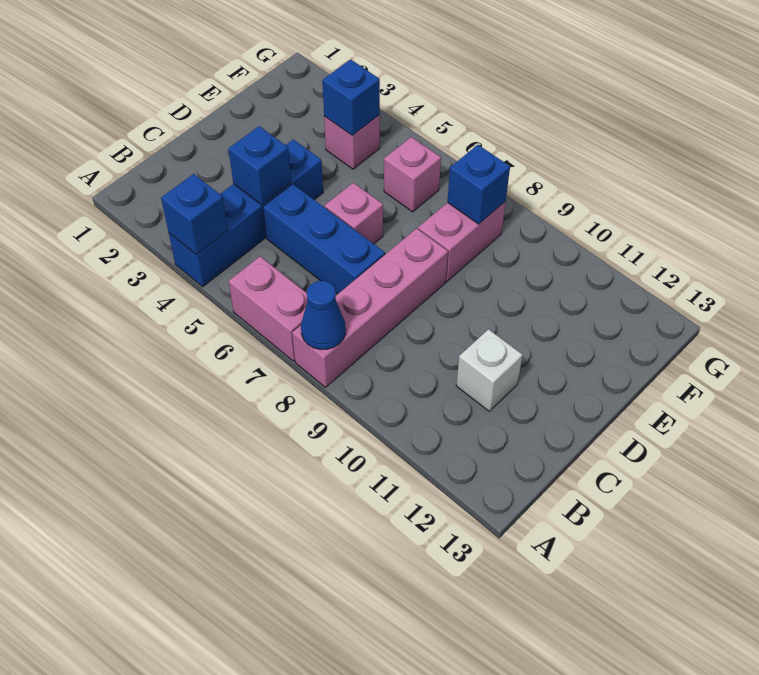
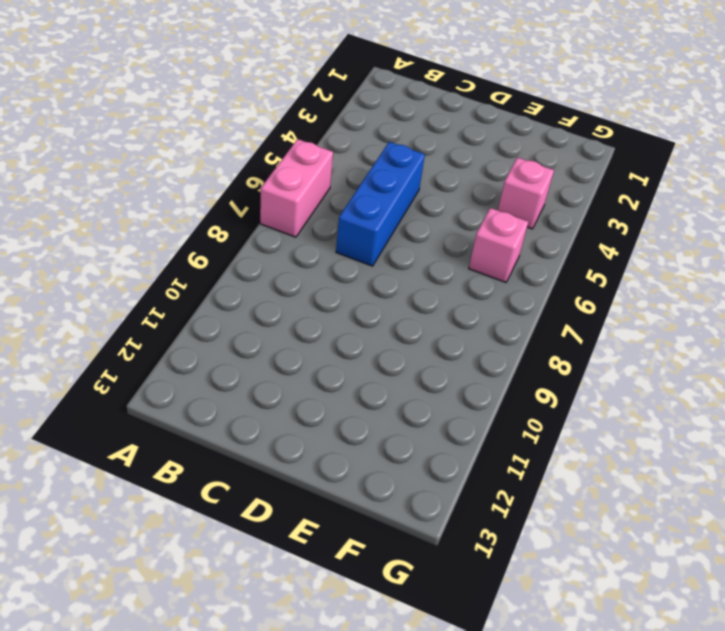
none -> blue brick A4:D4 level 1
none -> pink brick A8:D8 level 1
none -> white brick C11 level 1

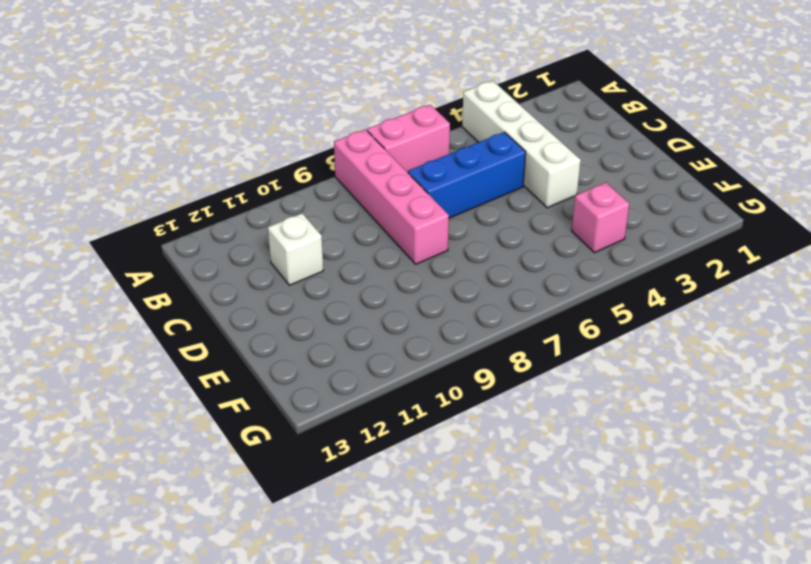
white brick A4:D4 level 1 -> blue brick A4:D4 level 1
none -> pink brick D6 level 1
none -> pink brick E8:F8 level 1
none -> pink brick F6 level 1

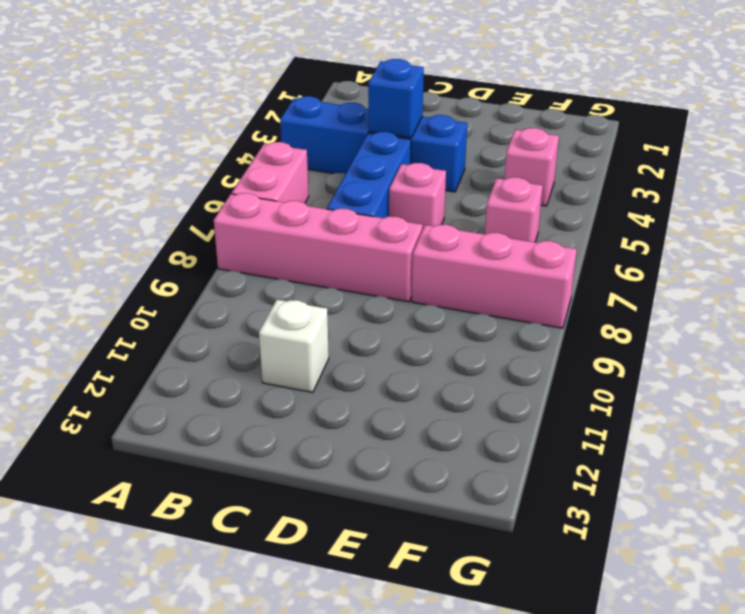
pink brick E8:G8 level 1 -> pink brick E8:F8 level 1
none -> blue brick A4 level 2
none -> blue cone A8 level 2
none -> blue brick F4 level 2

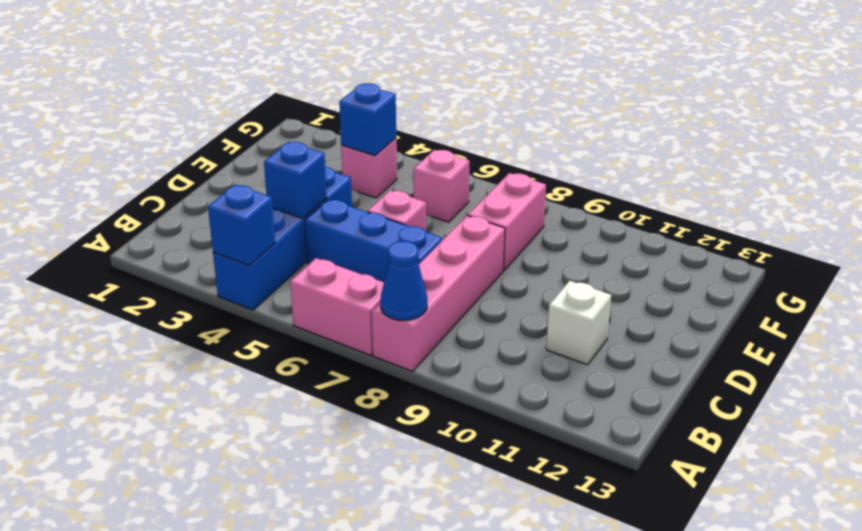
none -> blue brick F8 level 2

